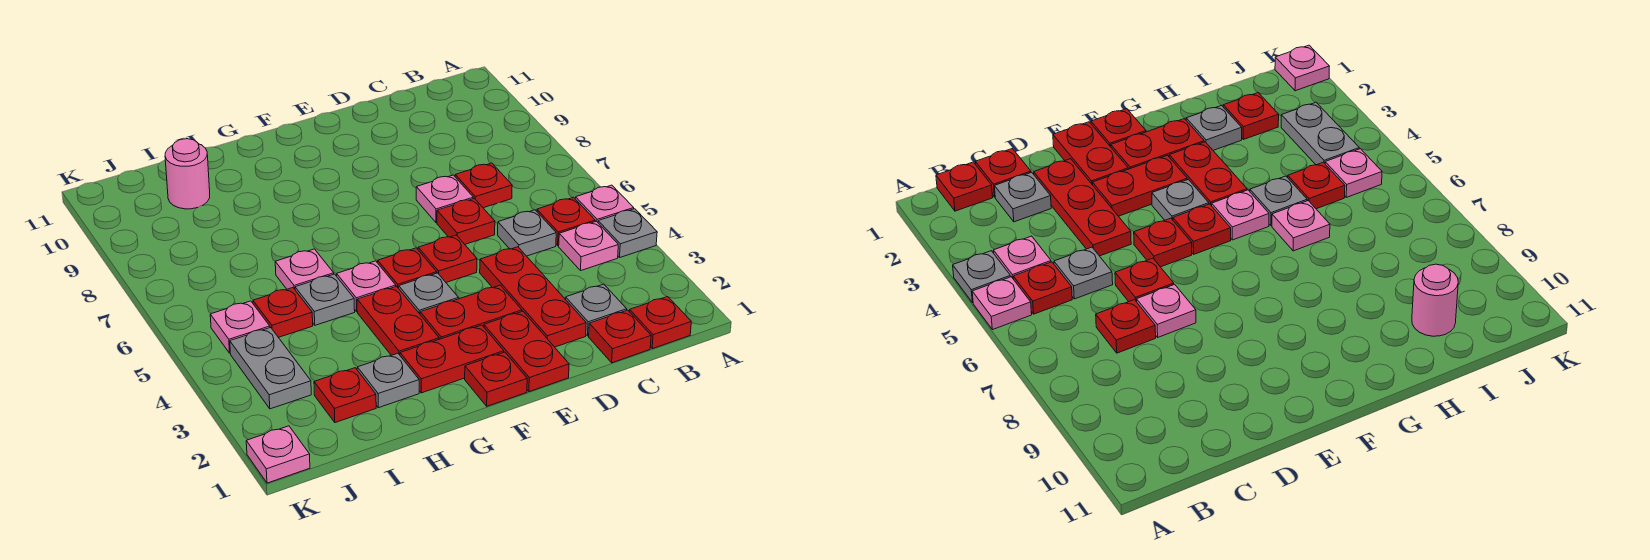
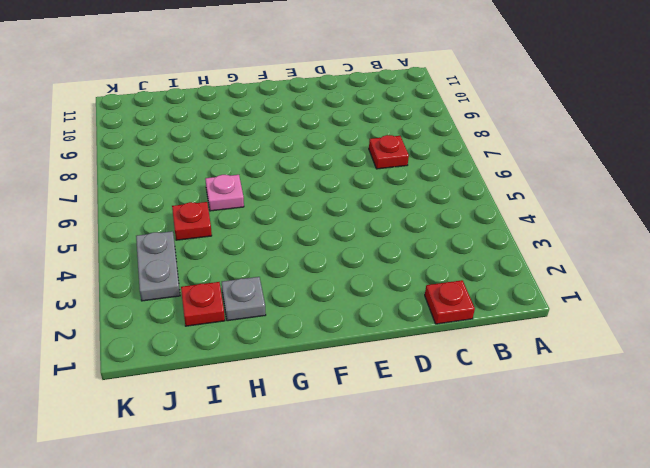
none -> grey plate A4 level 1
none -> pink plate A5 level 1
none -> red plate B1 level 1
none -> pink plate B4 level 1

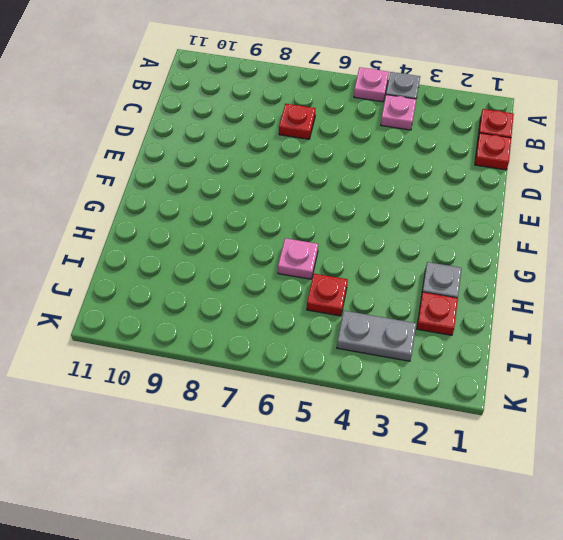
none -> red plate B5 level 1
none -> grey plate C2 level 1
none -> grey plate C5 level 1
none -> red plate D2:D4 level 1

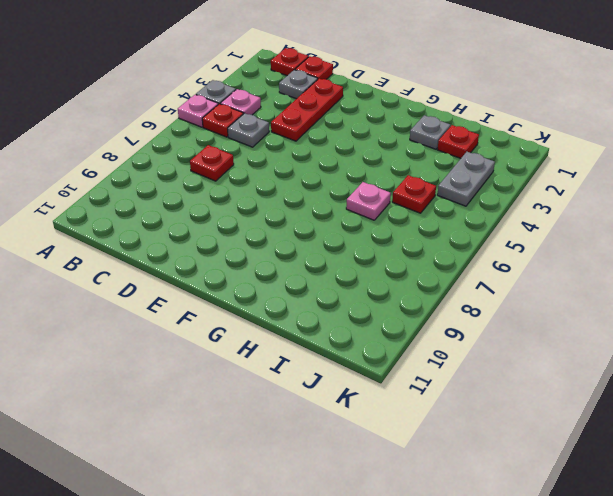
none -> red plate D6 level 1
none -> pink plate D7 level 1
none -> red plate E1:E2 level 1
none -> red plate E3:F3 level 1

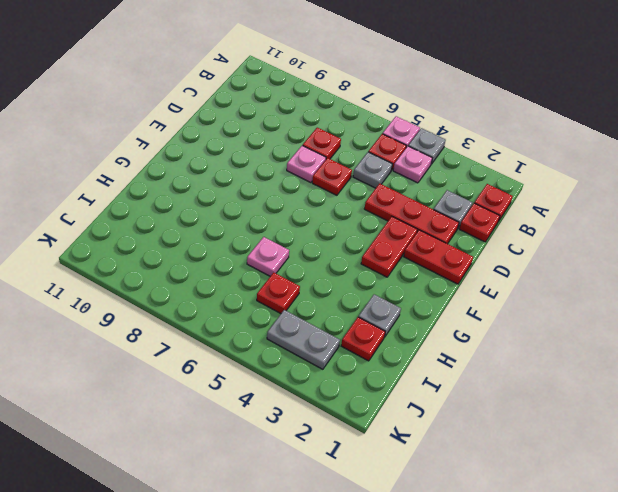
none -> red plate E5 level 1
none -> red plate F1 level 1
none -> red plate F2:G2 level 1
none -> grey plate F4 level 1

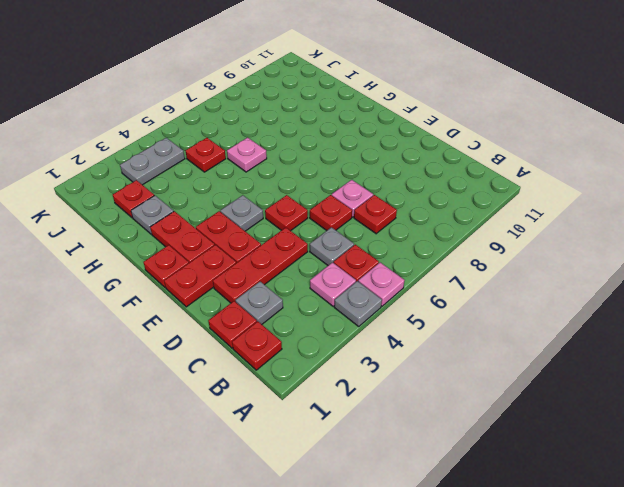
none -> red plate F5 level 1
none -> red plate G3:G4 level 1
none -> pink plate G5 level 1
none -> grey plate H5 level 1

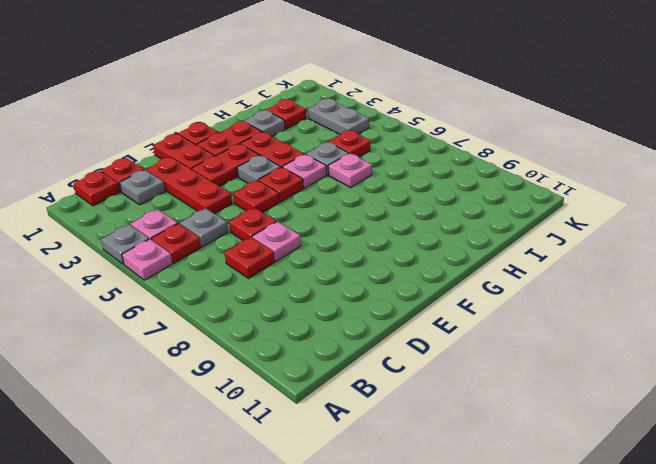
none -> pink round brick I10 level 1
none -> pink plate J5 level 1
none -> pink plate K1 level 1

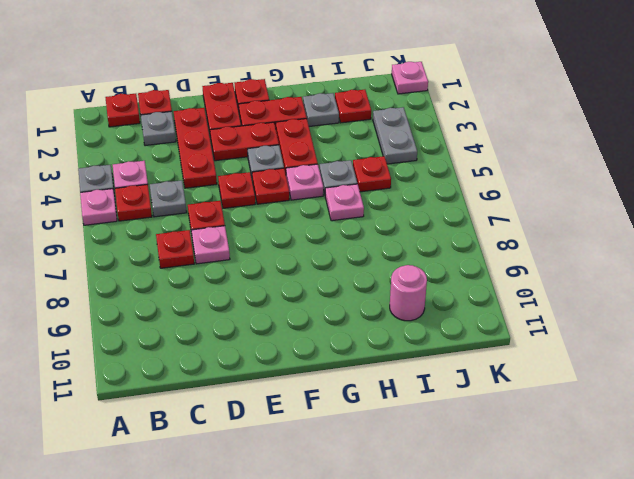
none -> pink plate J5 level 1

